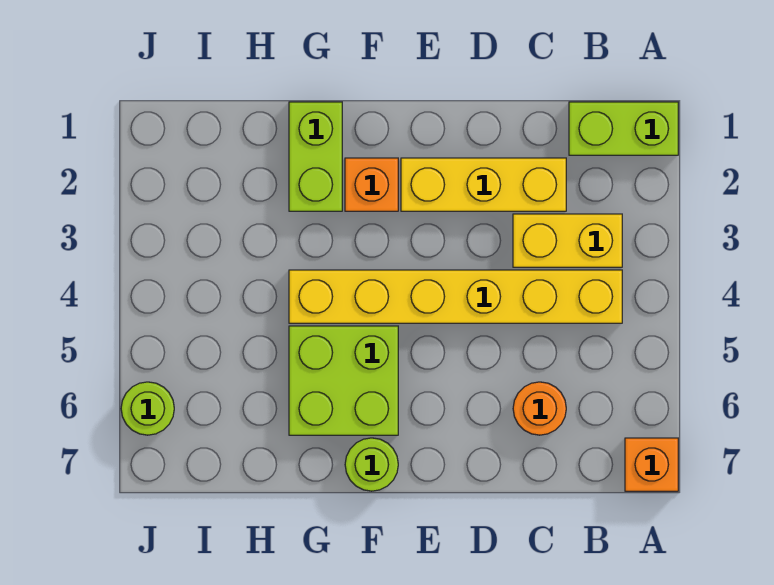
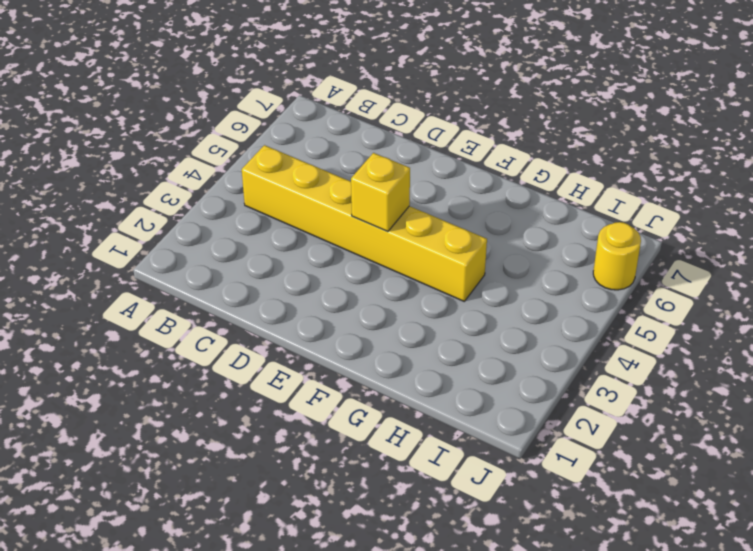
yellow brick E4 level 2 -> none
yellow round brick J6 level 1 -> lime round brick J6 level 1
none -> lime brick A1:B1 level 1
none -> orange brick A7 level 1

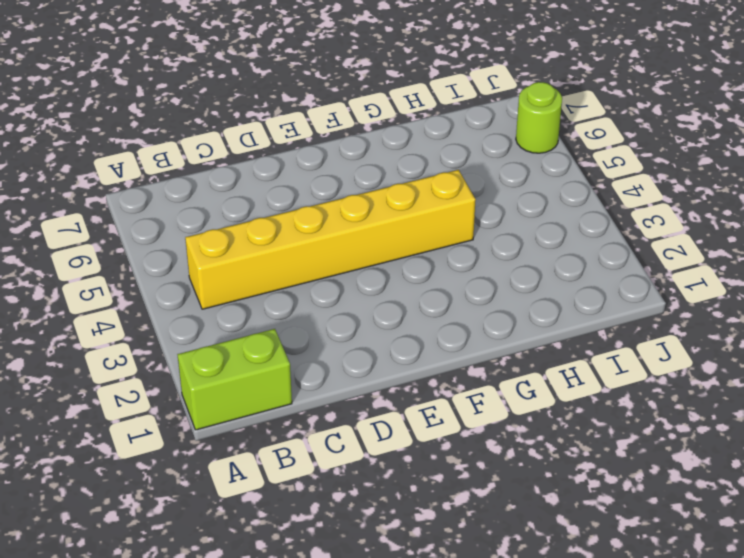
none -> orange brick A7 level 1
none -> yellow brick B3:C3 level 1

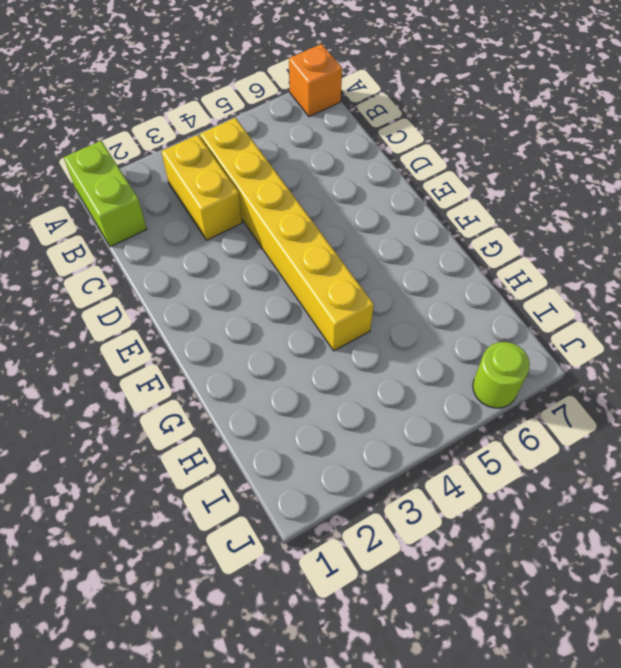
none -> yellow brick C2:E2 level 1
none -> orange round brick C6 level 1

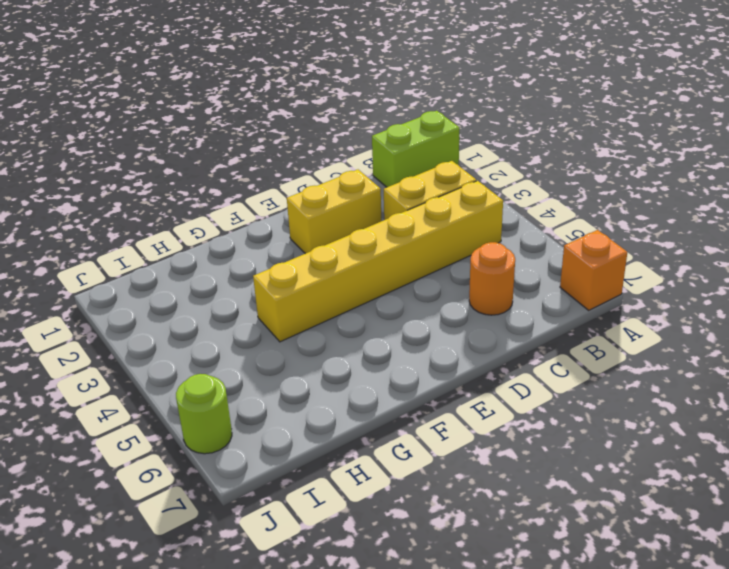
yellow brick D2:E2 level 1 -> yellow brick C2:E2 level 1
none -> orange brick F2 level 1
none -> lime brick F5:G6 level 1

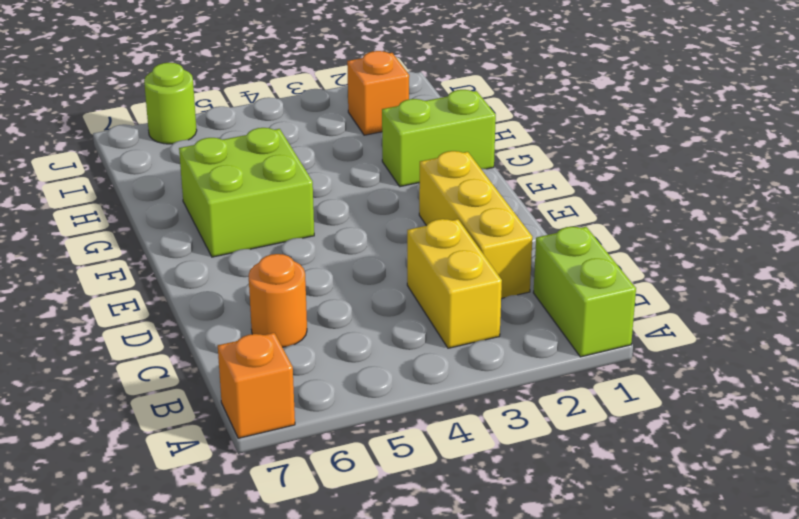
orange brick I2 level 1 -> orange brick F2 level 1
none -> yellow brick B4:G4 level 1
none -> lime round brick F7 level 1

